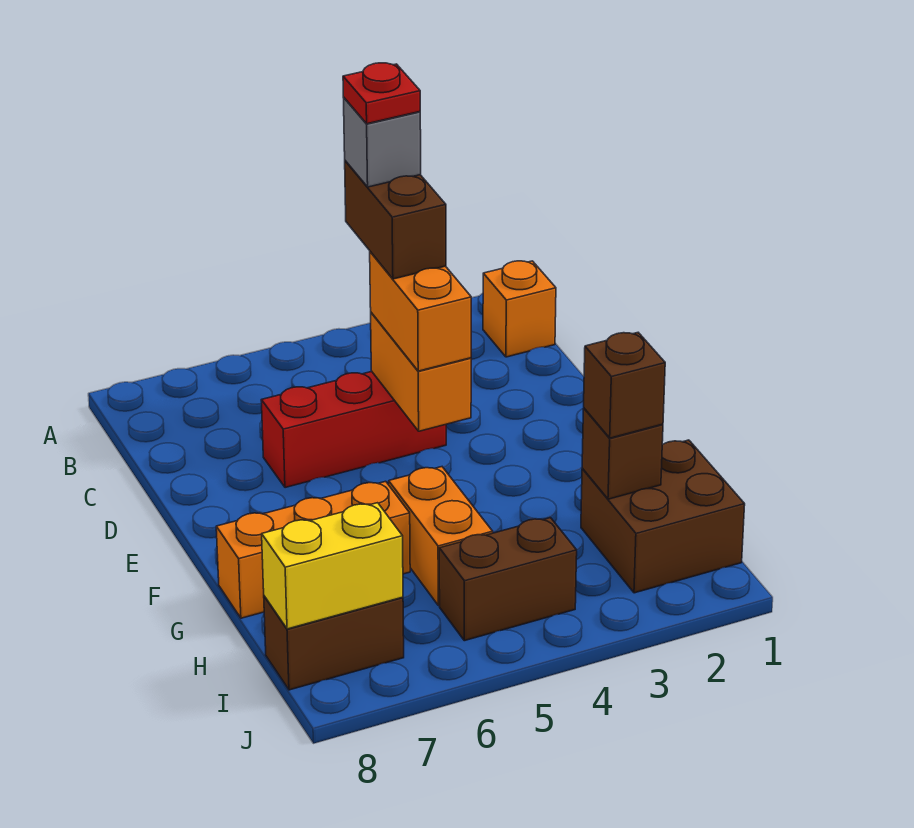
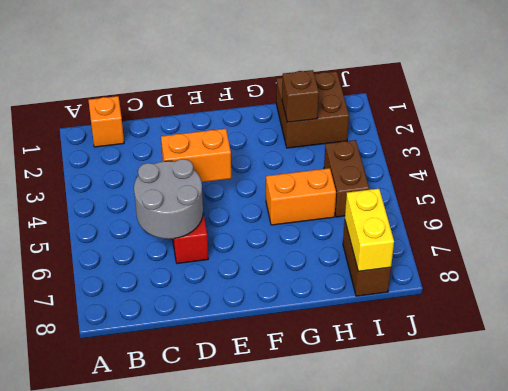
grey round brick C5:D6 level 2 -> none
none -> orange brick G6:G8 level 1
none -> orange brick D4:E4 level 3
none -> brown brick H2 level 3

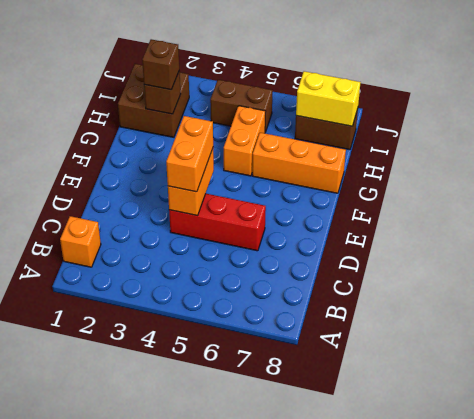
none -> brown brick C4:D4 level 4
none -> grey brick C4 level 5
none -> red plate C4 level 6

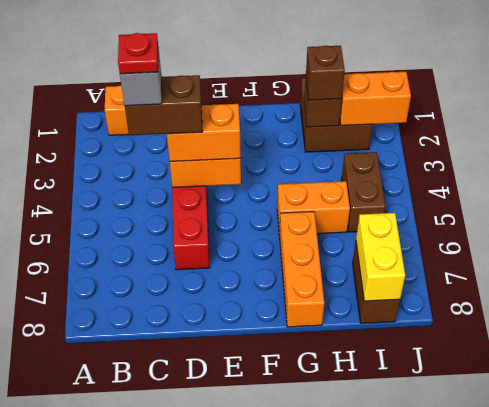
orange brick I2:J2 level 2 -> none

